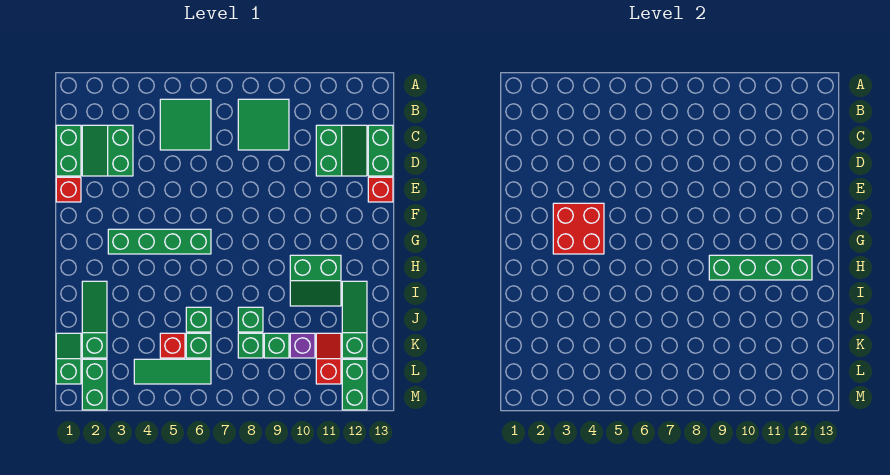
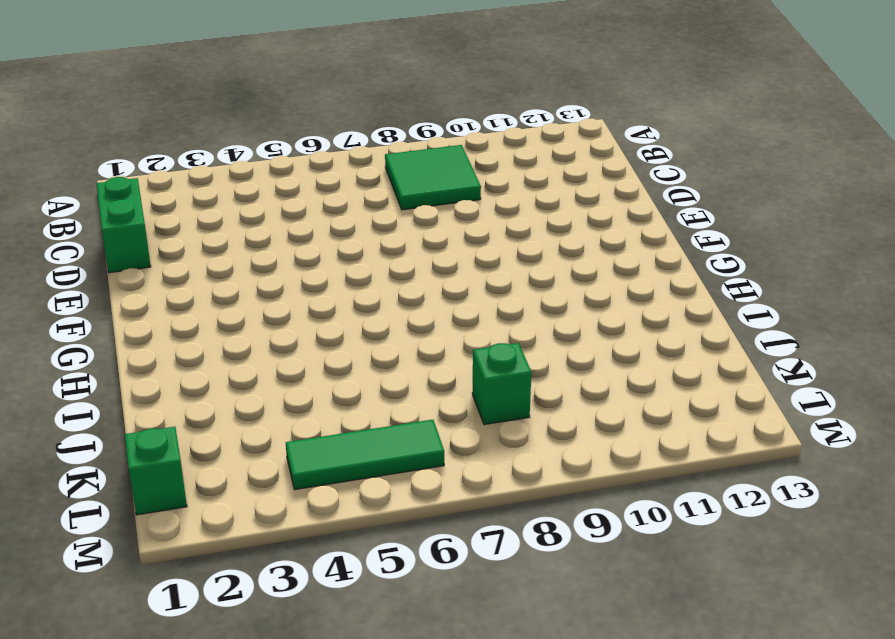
none -> green tile B5:C6 level 1
none -> green slope C2:D3 level 1 top 3
none -> green slope C11:D12 level 1 top 11

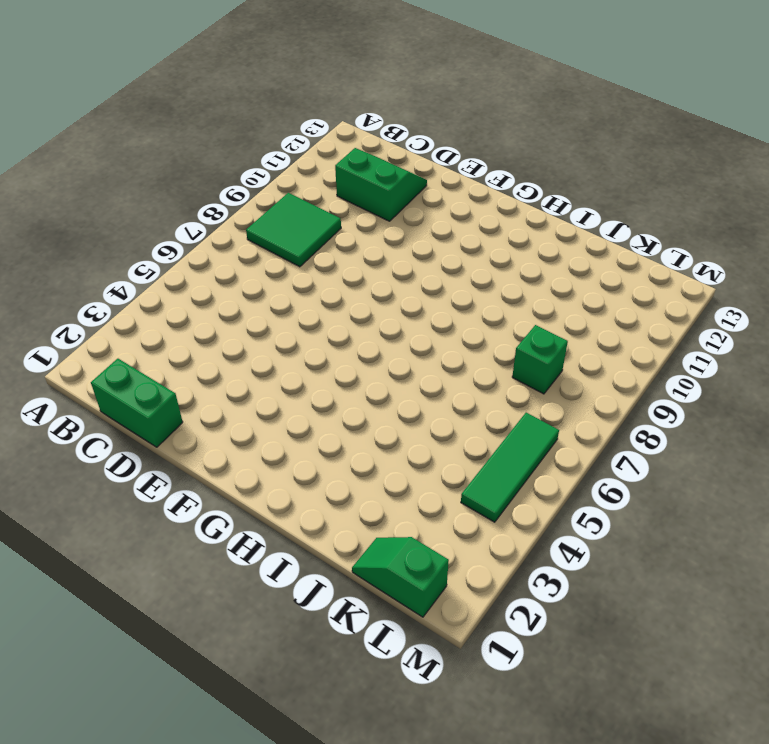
none -> green tile B5:C6 level 1
none -> green slope C2:D3 level 1 top 3
none -> green brick C13:D13 level 1

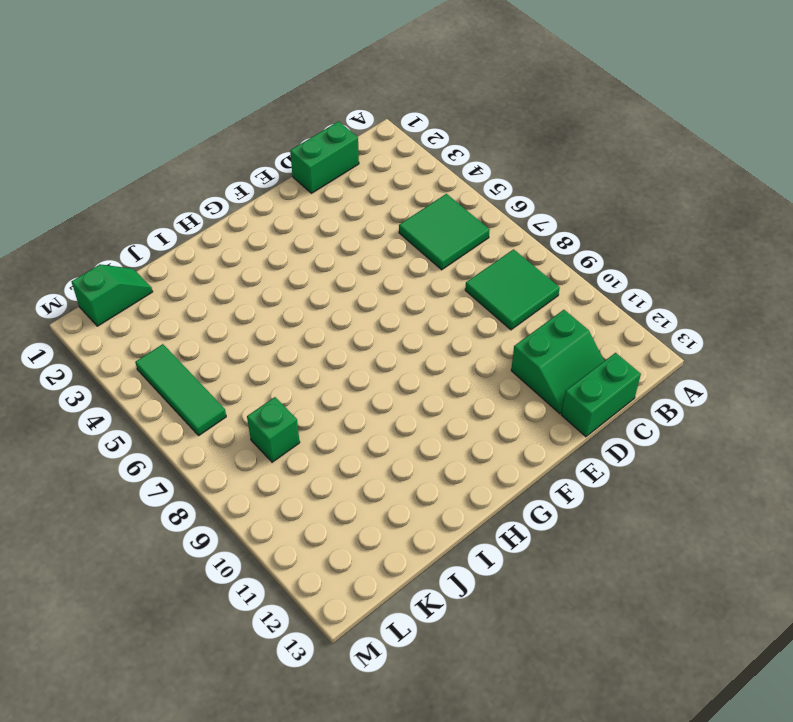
none -> green slope C2:D3 level 1 top 3
none -> red brick E1 level 1
none -> red brick E13 level 1

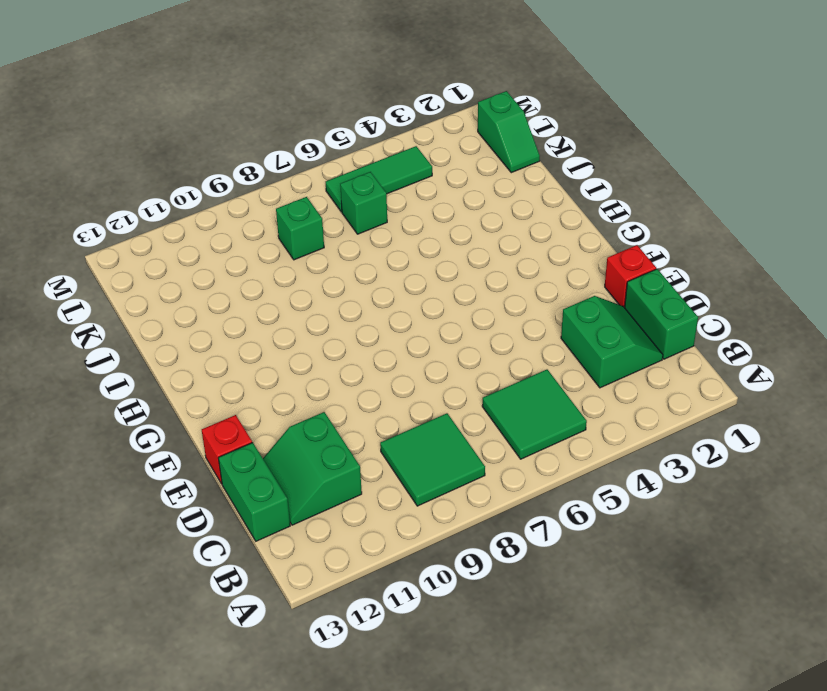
none -> green brick G3:G6 level 1
none -> green slope H10:I11 level 1 top H
none -> green slope I2:K2 level 1 top K

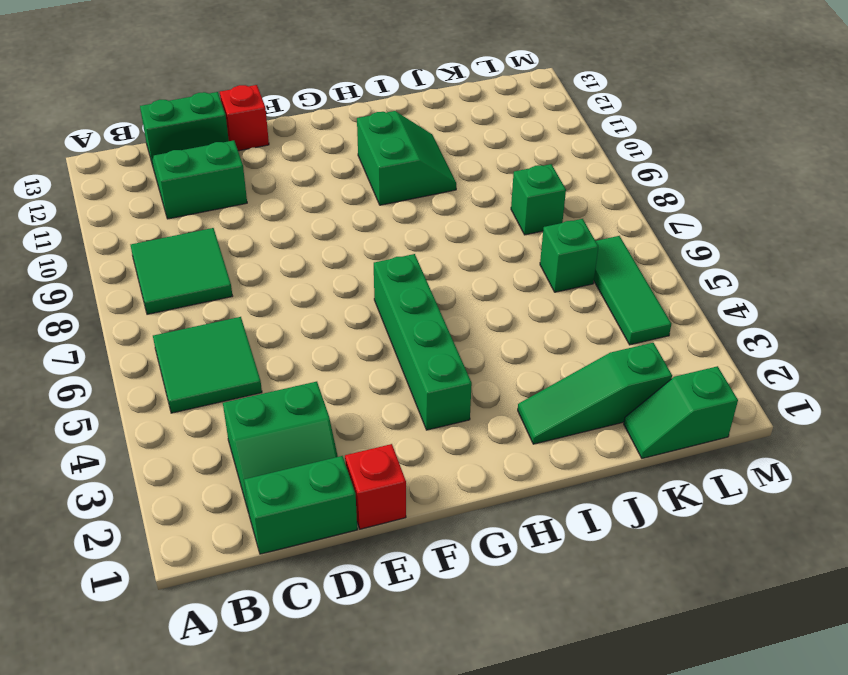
none -> green slope I12:K12 level 1 top K
none -> green brick J6 level 1
none -> green brick J8 level 1

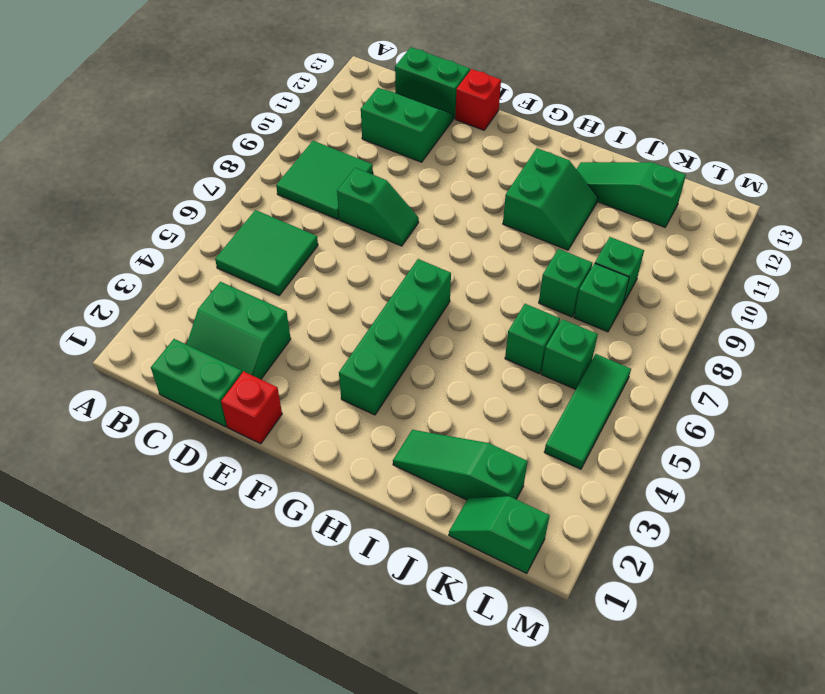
green slope D8:E8 level 1 top D -> none
none -> red brick K5 level 1
none -> purple brick K10 level 1
none -> red slope K11:L11 level 1 top L

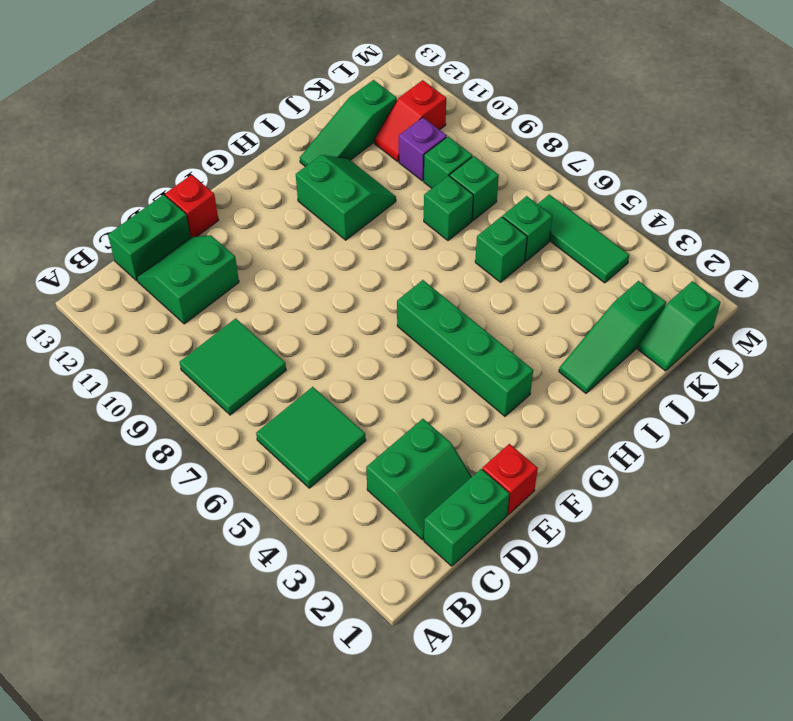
none -> red brick K5 level 1
none -> green brick L2:M2 level 1
none -> green brick L12:M12 level 1

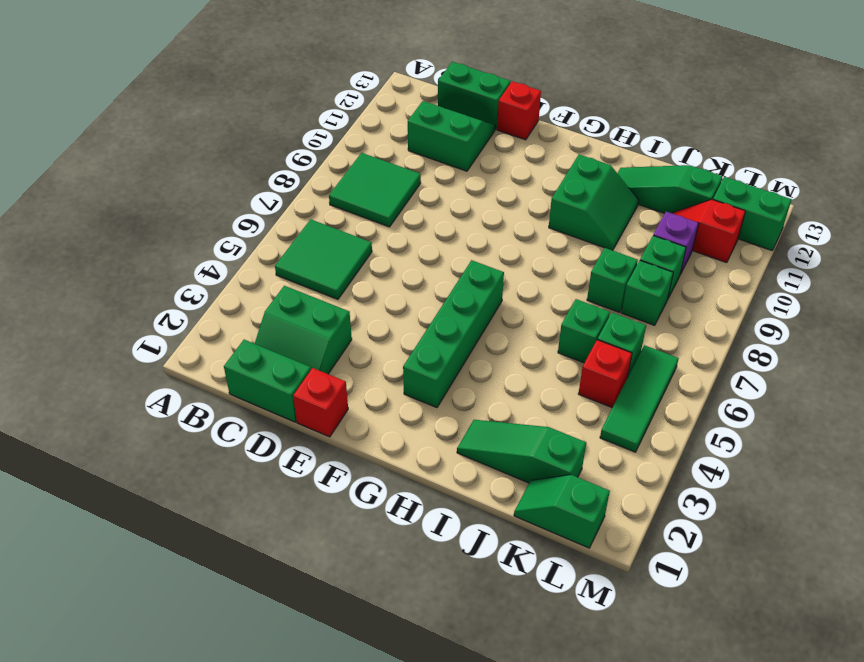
none -> green brick L2:M2 level 1
none -> red brick F3:G4 level 2
none -> green brick H9:H12 level 2

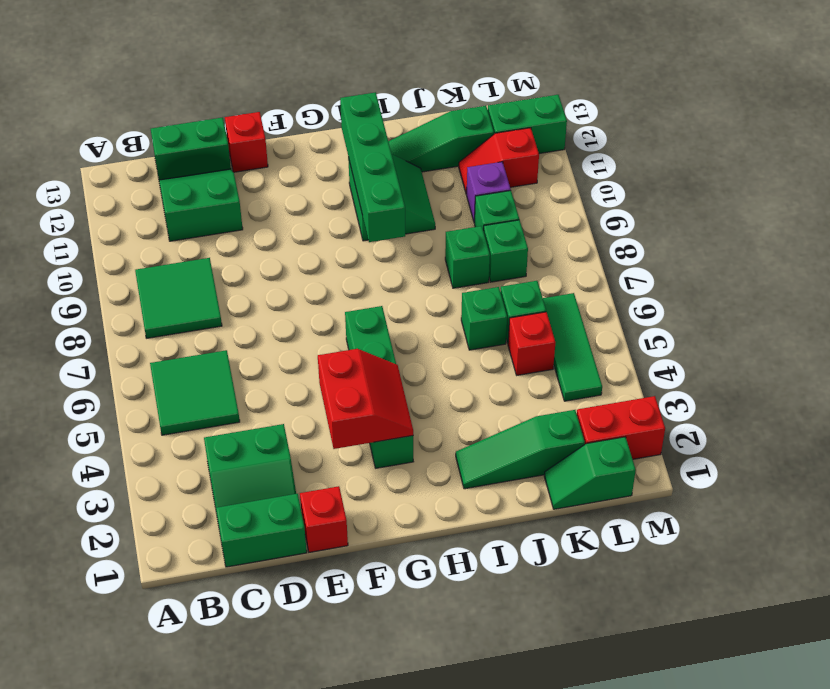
red slope F3:G4 level 2 top F -> red brick F3:G4 level 2
red brick L2:M2 level 1 -> green brick L2:M2 level 1

